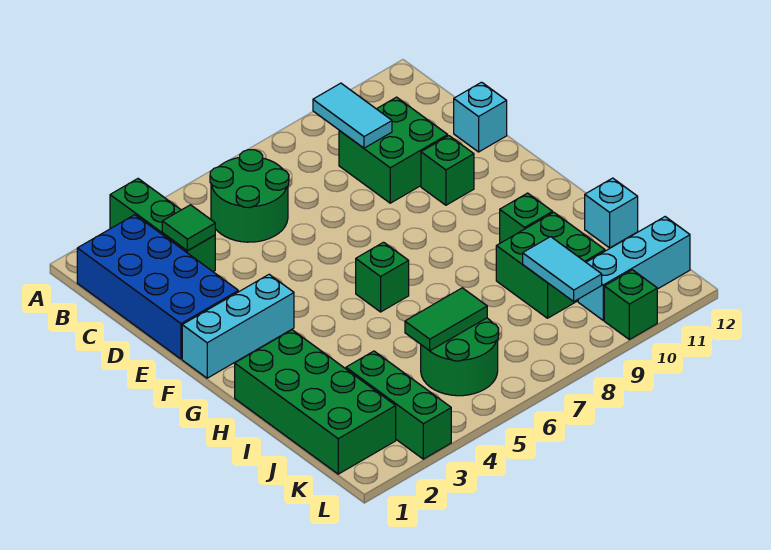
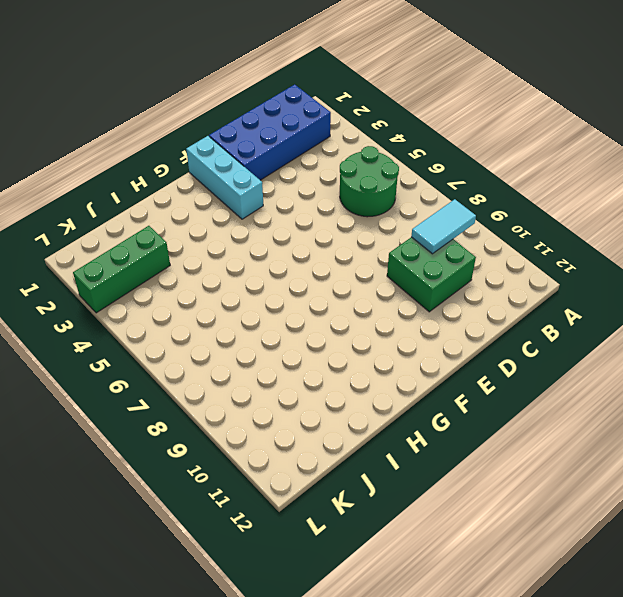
none -> green brick A3:C3 level 1
none -> cyan brick D12 level 1
none -> green brick E10 level 1

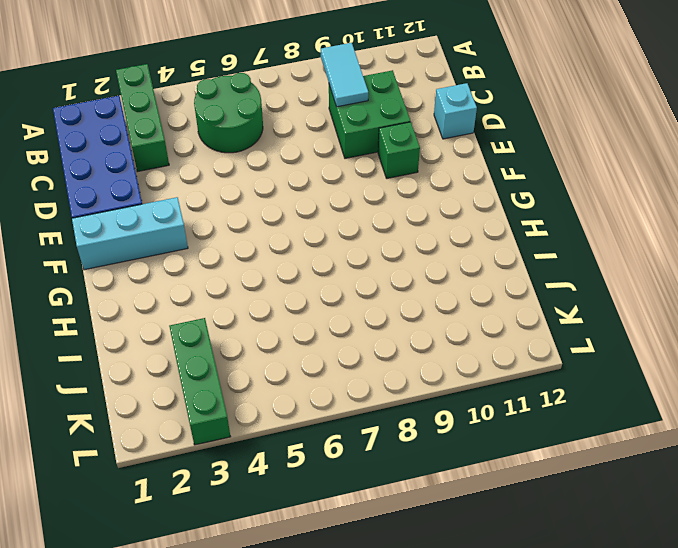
none -> green brick G6 level 1
none -> green brick H1:K2 level 1
none -> green brick H10 level 1

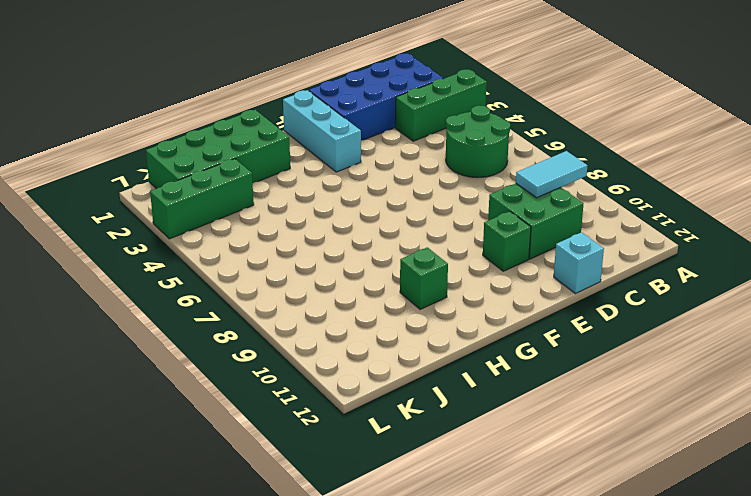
none -> green brick G6 level 1
none -> green brick I9:J10 level 1
none -> cyan brick I12 level 1

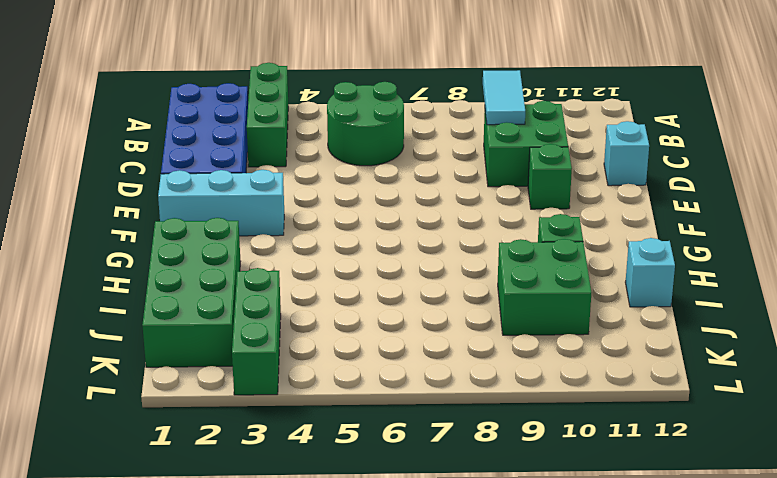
none -> green brick G6 level 1
none -> green round brick J5:K6 level 1
none -> cyan brick K10:K12 level 1

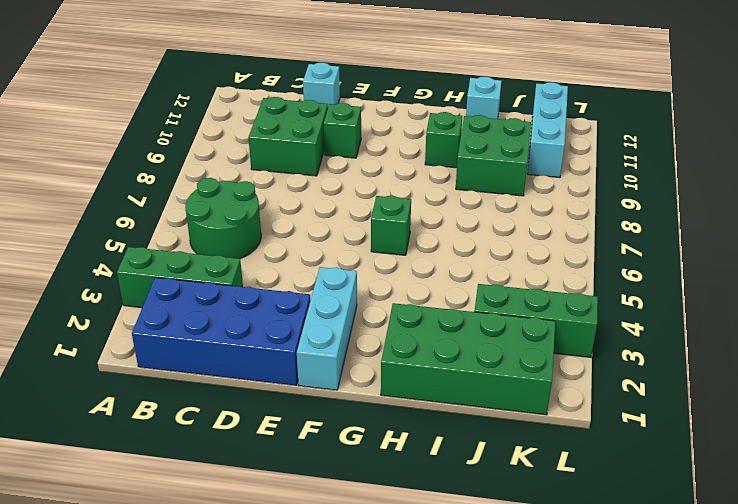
none -> green round brick J5:K6 level 1
none -> green brick L10 level 1
none -> cyan tile B9:C9 level 2

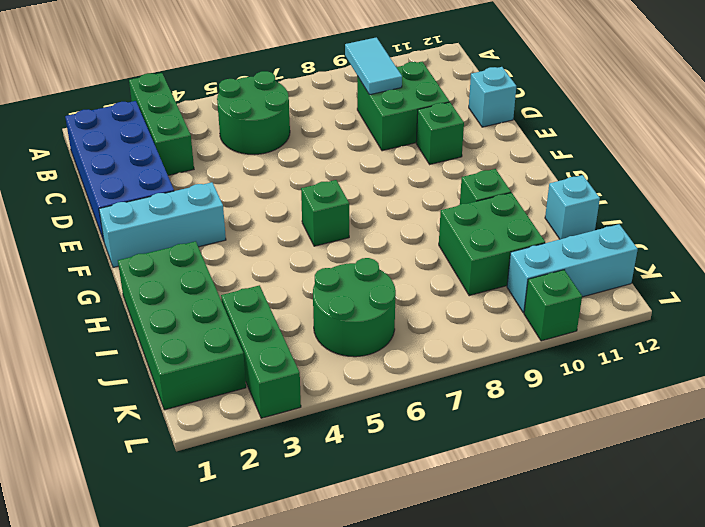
none -> green tile C3 level 2
none -> green tile J5:J6 level 2
none -> cyan tile J9:K9 level 2

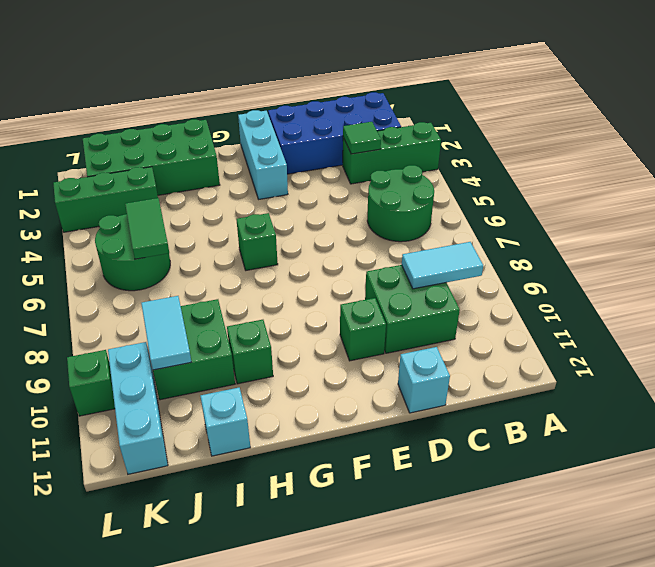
cyan tile J9:J10 level 2 -> cyan tile J9:K9 level 2

